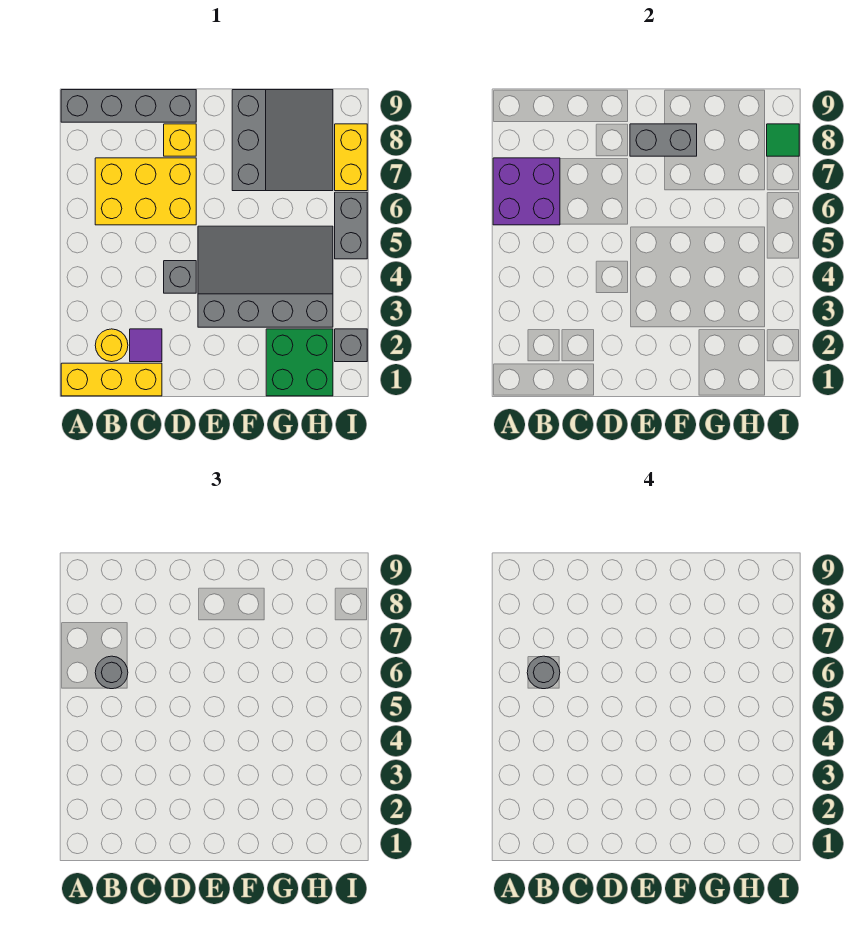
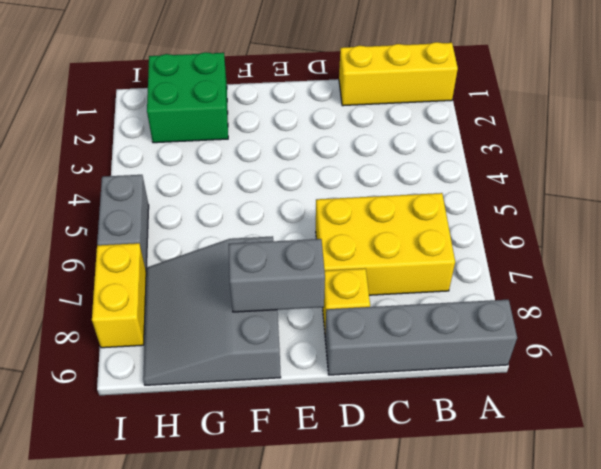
none -> yellow round brick B2 level 1
none -> purple tile C2 level 1
none -> grey brick D4 level 1

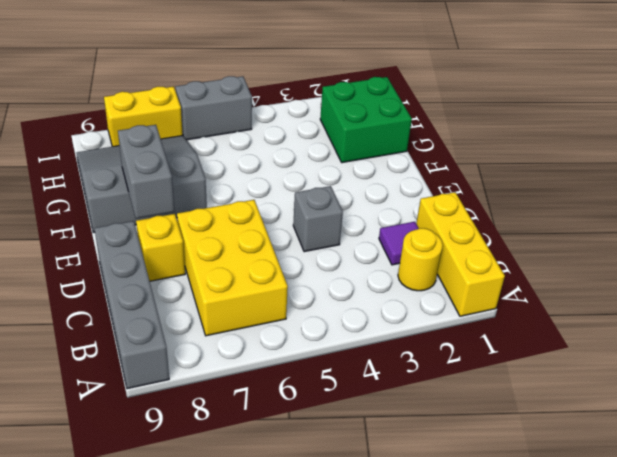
none -> grey slope E3:H5 level 1 top 3
none -> grey brick I2 level 1
none -> purple brick A6:B7 level 2

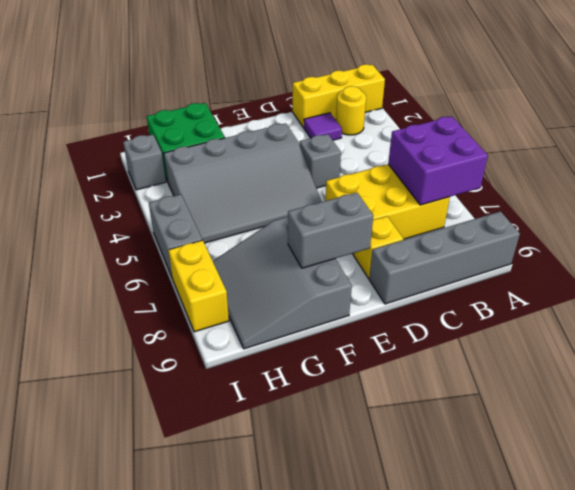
none -> green tile I8 level 2
none -> grey round brick B6 level 3
none -> grey round brick B6 level 4

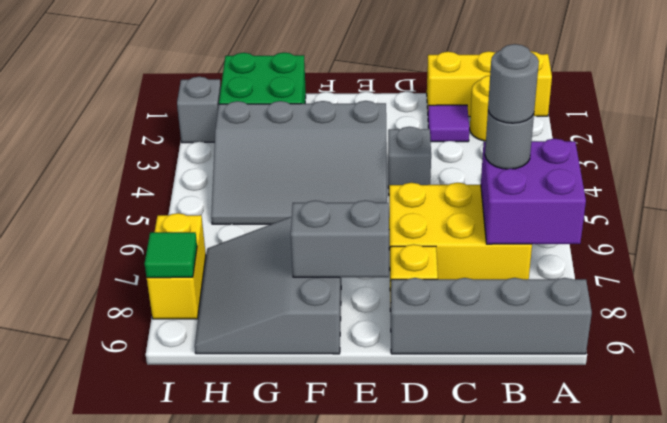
none -> grey brick I5:I6 level 1

